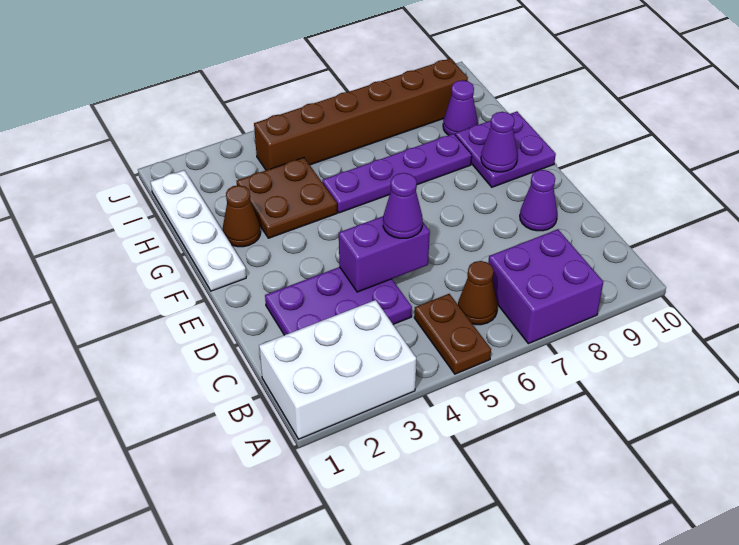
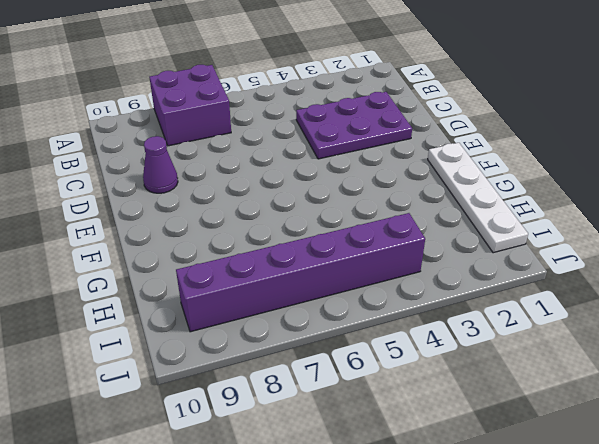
purple brick I4:I9 level 1 -> brown brick I4:I9 level 1
none -> white brick A1:B3 level 1
none -> brown plate A5:B5 level 1
none -> brown cone B6 level 1

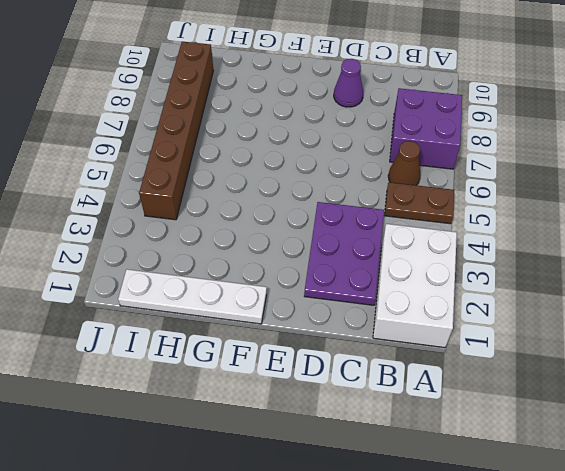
none -> purple plate F9:G10 level 1
none -> brown cone G2 level 1
none -> brown plate G3:H4 level 1

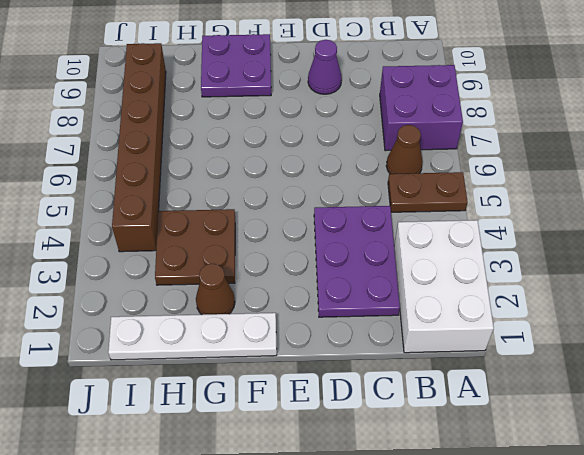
none -> purple plate G5:G8 level 1
none -> purple cone H9 level 1
none -> purple brick D4:D5 level 2

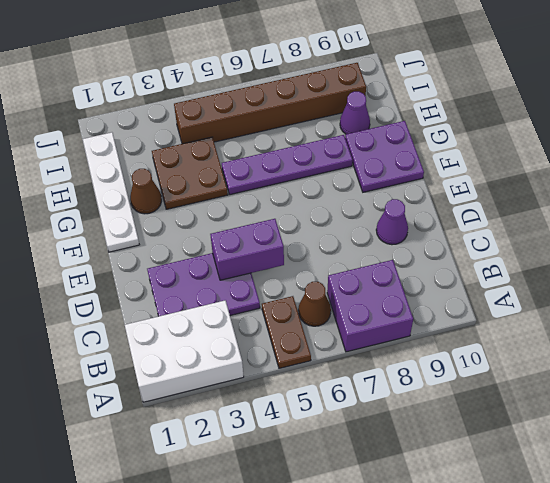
none -> purple cone F9 level 2
none -> purple cone D5 level 3

